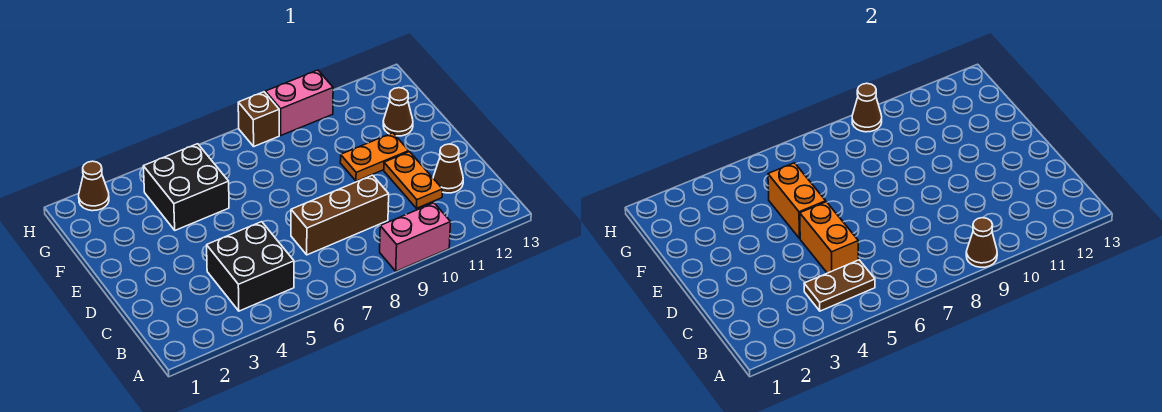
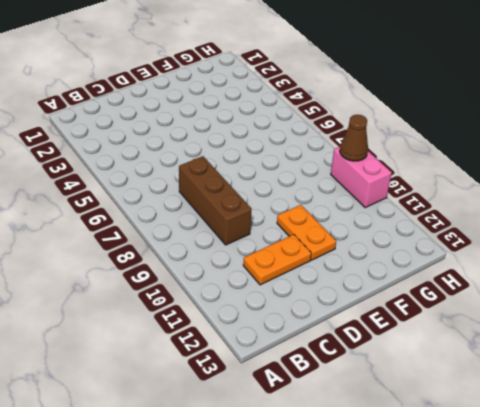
none -> pink brick A9:A10 level 1
none -> black brick B4:C5 level 1
none -> brown cone C12 level 1

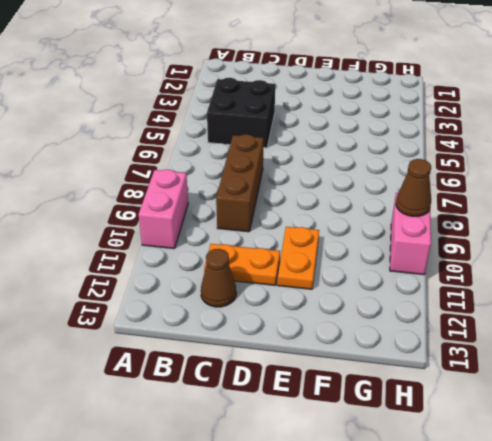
none -> black brick F4:G5 level 1
none -> brown cone F12 level 1
none -> brown cone H2 level 1

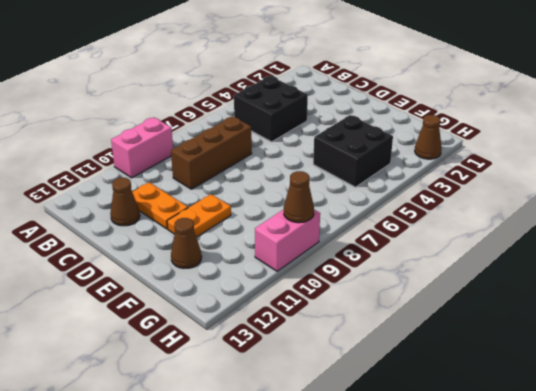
none -> brown brick H8 level 1
none -> brown cone A9 level 2
none -> brown plate B4:B5 level 2

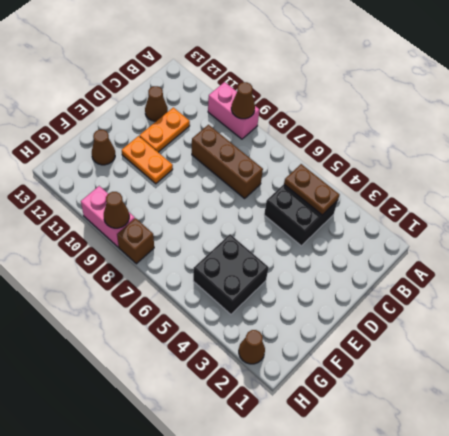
none -> orange brick C5:D5 level 2
none -> orange brick E5:F5 level 2

